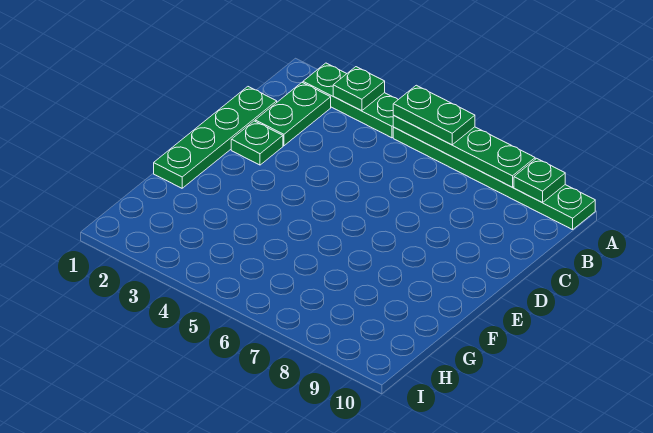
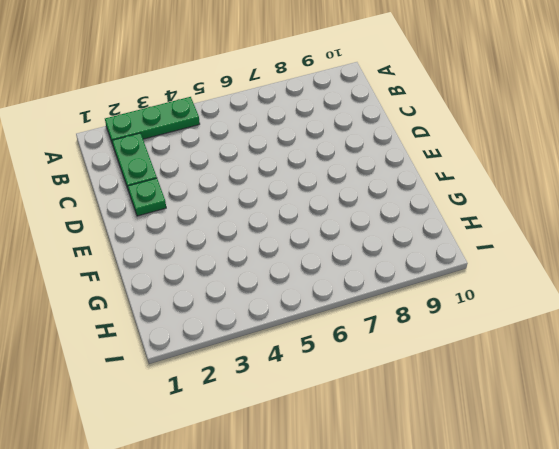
none -> green plate A5:A10 level 1
none -> green plate C1:F1 level 1

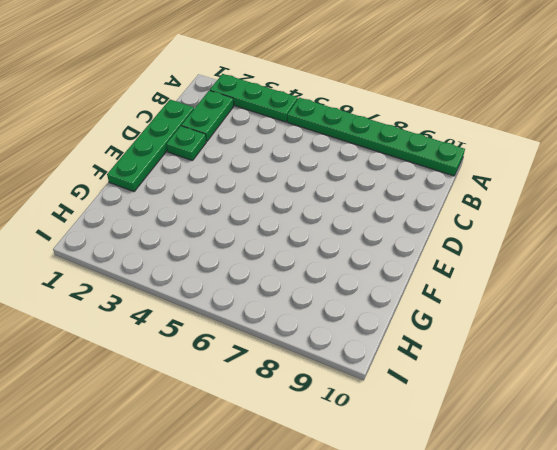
none -> green plate A3 level 2
none -> green plate A5:A8 level 2

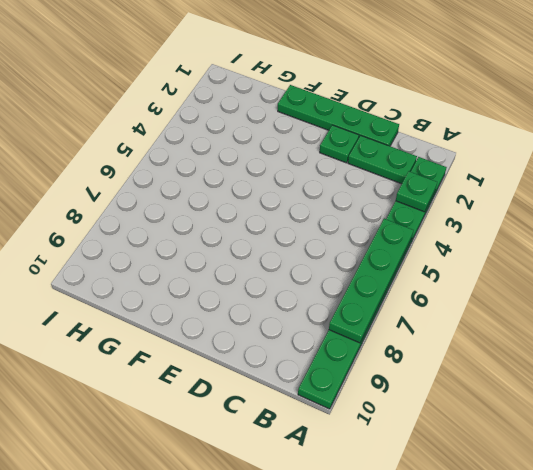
none -> green plate A9 level 2
none -> green plate A5:A6 level 3

